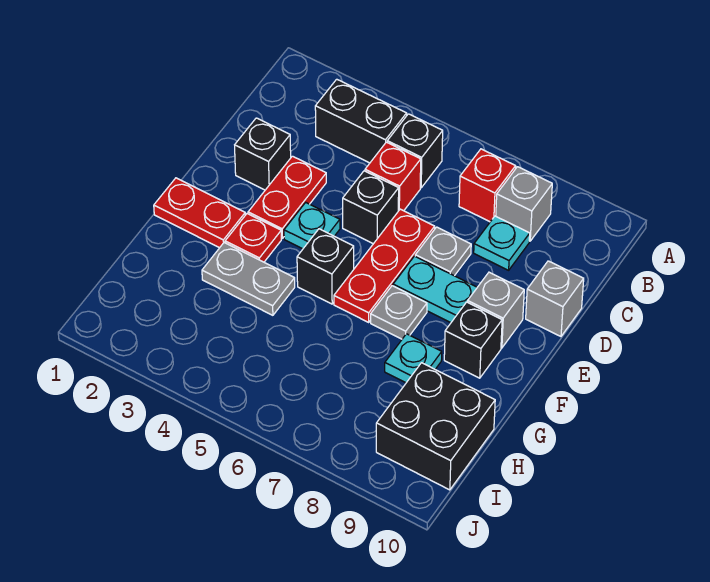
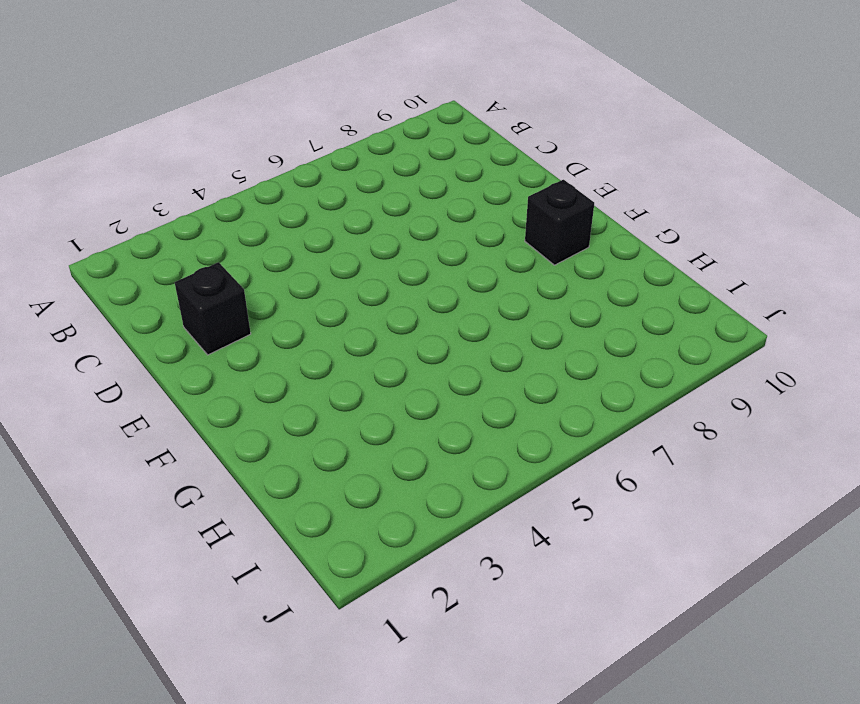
none -> black brick B3:B4 level 1
none -> black brick B5 level 1
none -> red brick B7 level 1

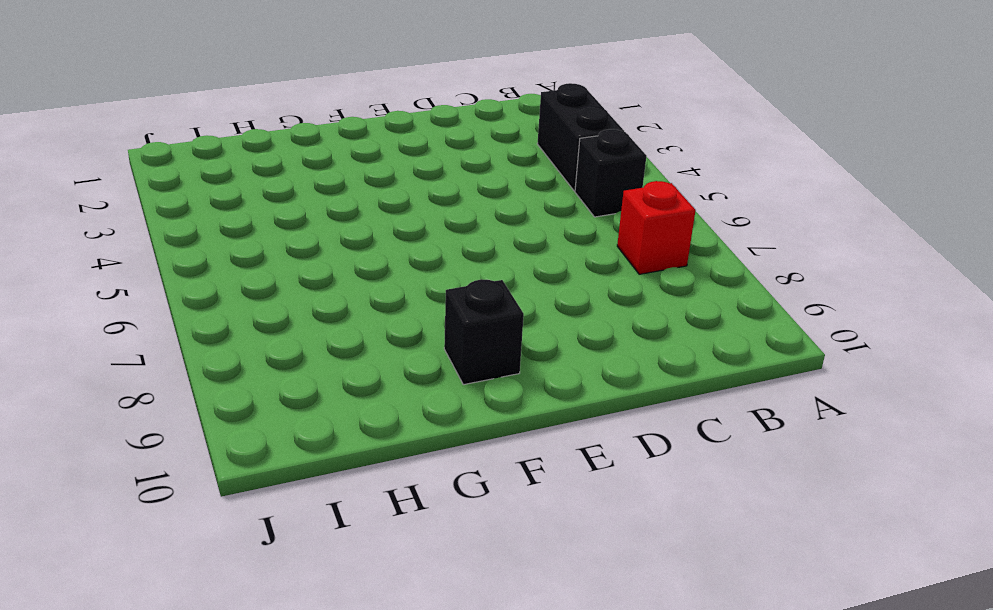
none -> grey brick B8 level 1
none -> red brick C5 level 1
none -> cyan plate C8 level 1

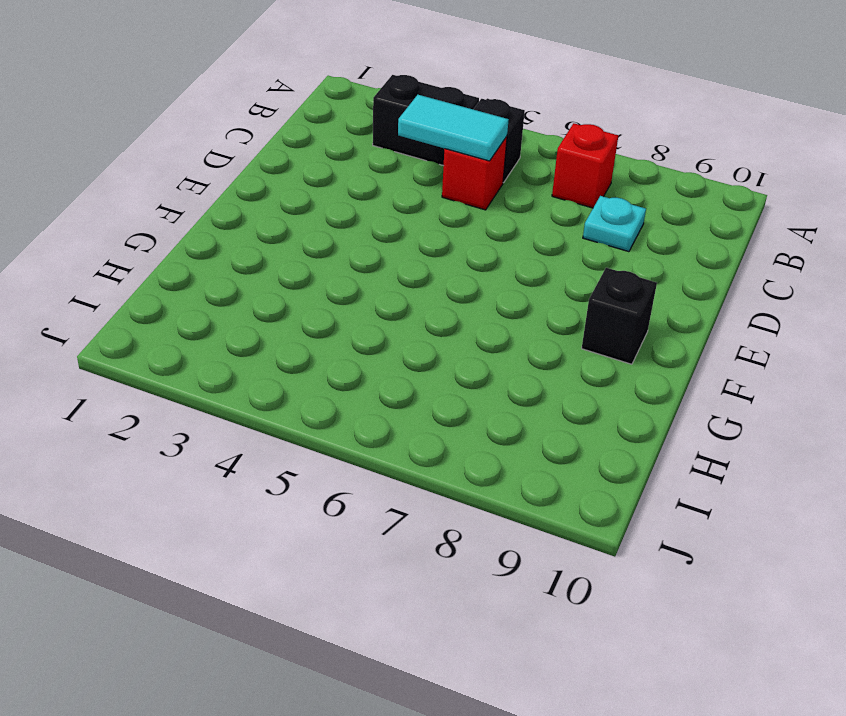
cyan tile C4:C5 level 2 -> none
none -> grey brick B8 level 1
none -> black brick D2 level 1
none -> red plate D3:E3 level 1

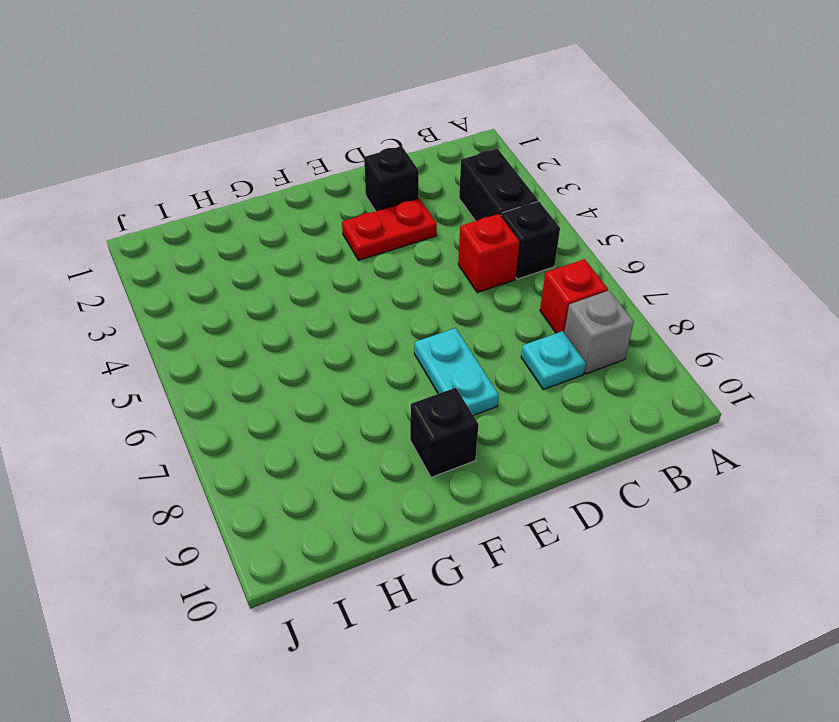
none -> black brick D5 level 1
none -> red plate D6:F6 level 1
none -> grey plate D7 level 1

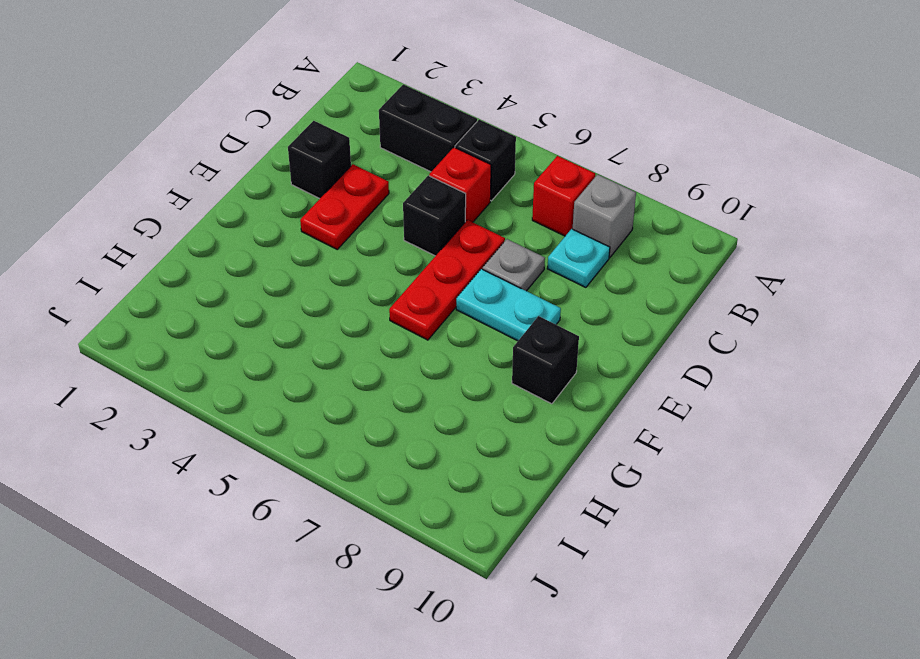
none -> grey brick D10 level 1
none -> cyan plate E4 level 1
none -> grey brick E9 level 1

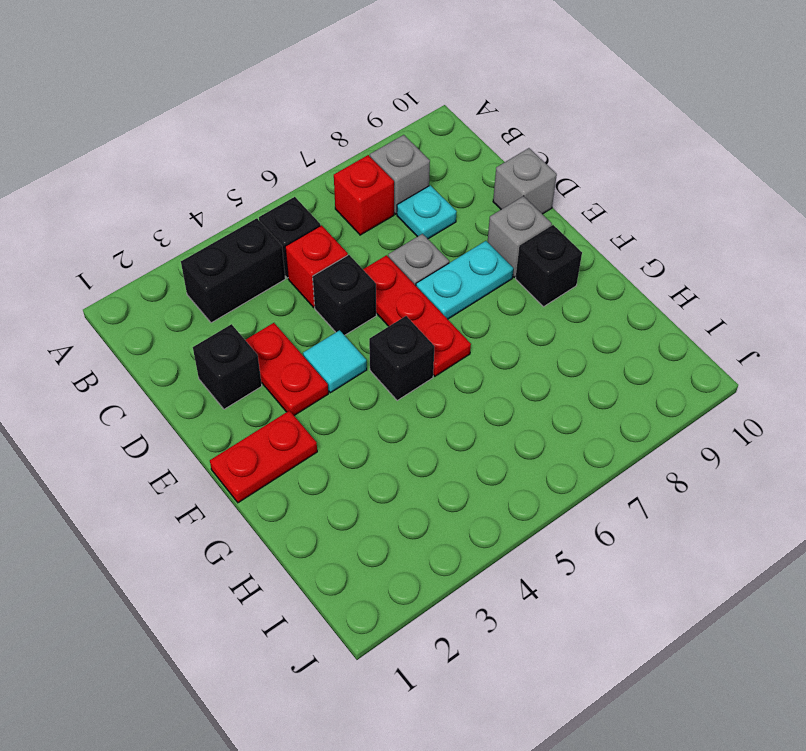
cyan tile E4 level 1 -> cyan plate E4 level 1
none -> red plate F3 level 1
none -> grey plate F7 level 1
none -> grey plate G3:G4 level 1

